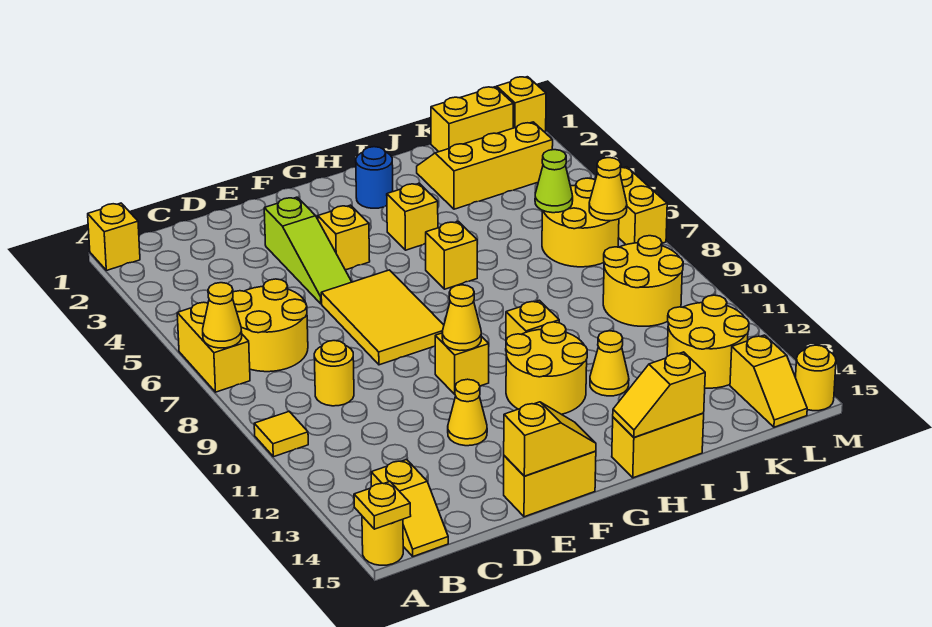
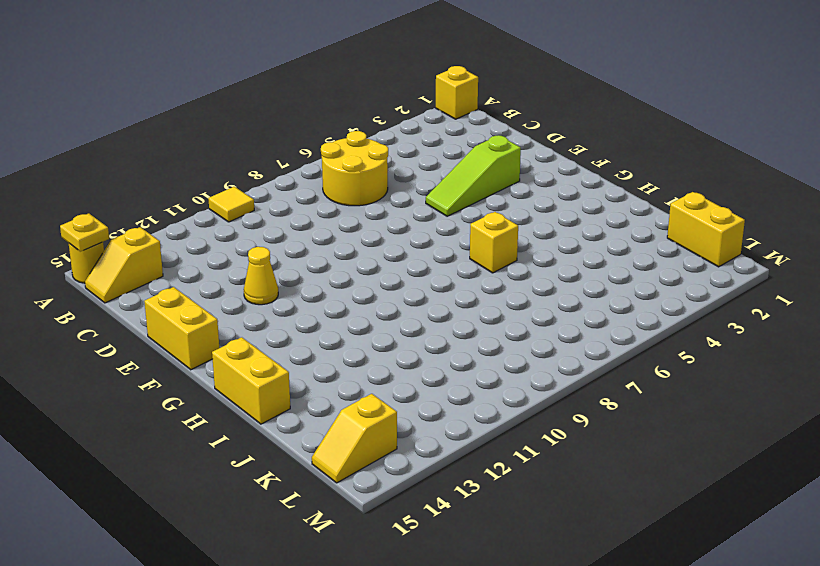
none -> yellow brick A6:A7 level 1
none -> yellow round brick C9 level 1
none -> yellow tile E6:F8 level 1
none -> yellow brick F4 level 1

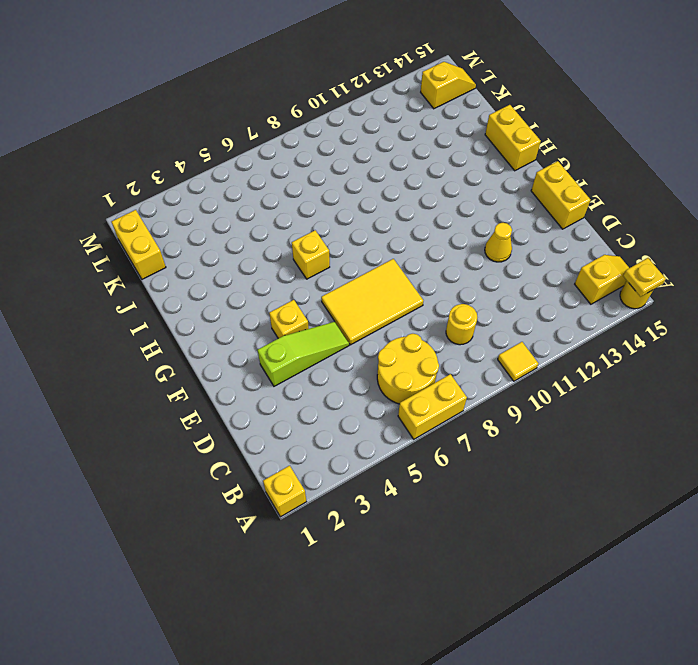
none -> yellow brick F10 level 1
none -> yellow round brick G11:H12 level 1
none -> blue round brick H2 level 1
none -> yellow brick H4 level 1

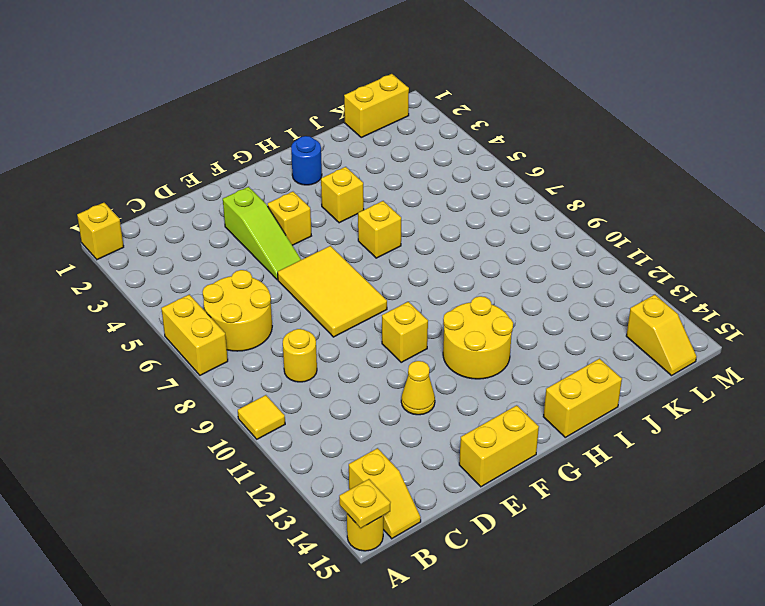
none -> yellow brick H10 level 1
none -> yellow cone I12 level 1
none -> yellow slope J2:L3 level 1 top 3
none -> yellow round brick K6:L7 level 1

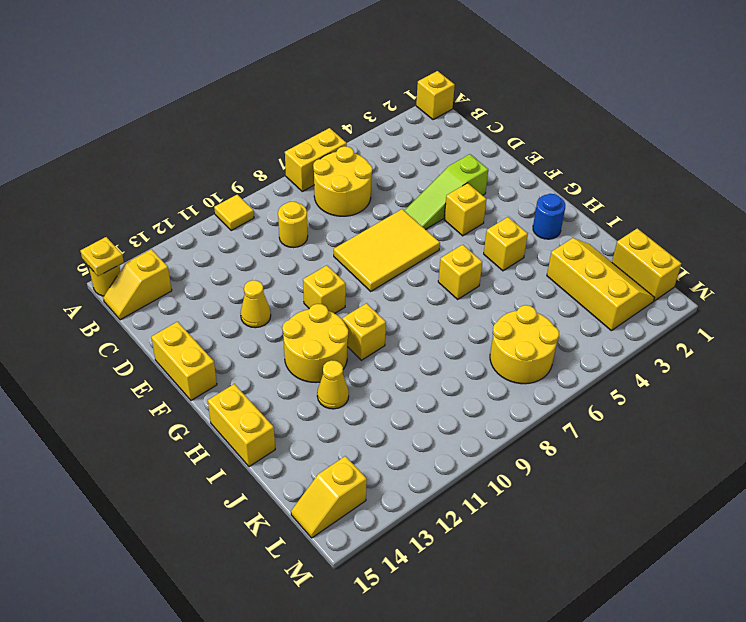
none -> yellow round brick K9:L10 level 1
none -> yellow round brick K12:L13 level 1
none -> yellow brick M1 level 1
none -> yellow brick M6:M7 level 1

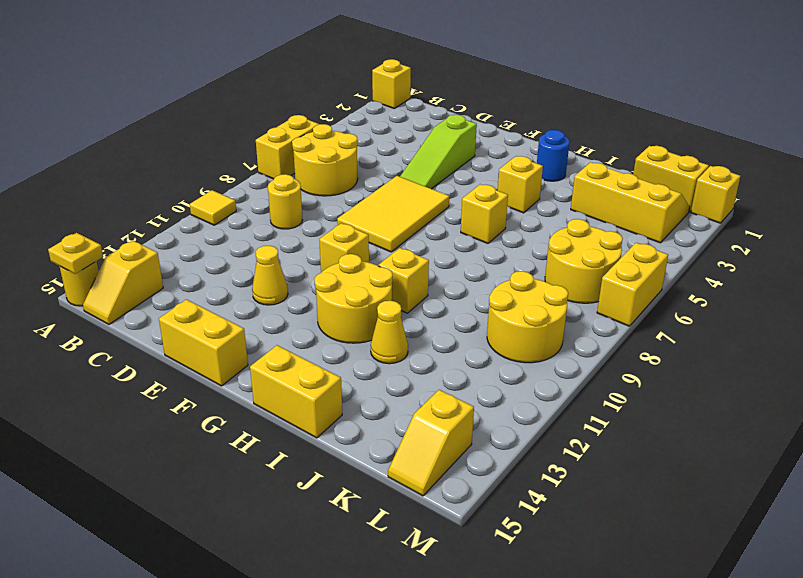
none -> yellow brick F4 level 1
none -> yellow round brick K12:L13 level 1
none -> yellow round brick M15 level 1
none -> yellow cone A7 level 2

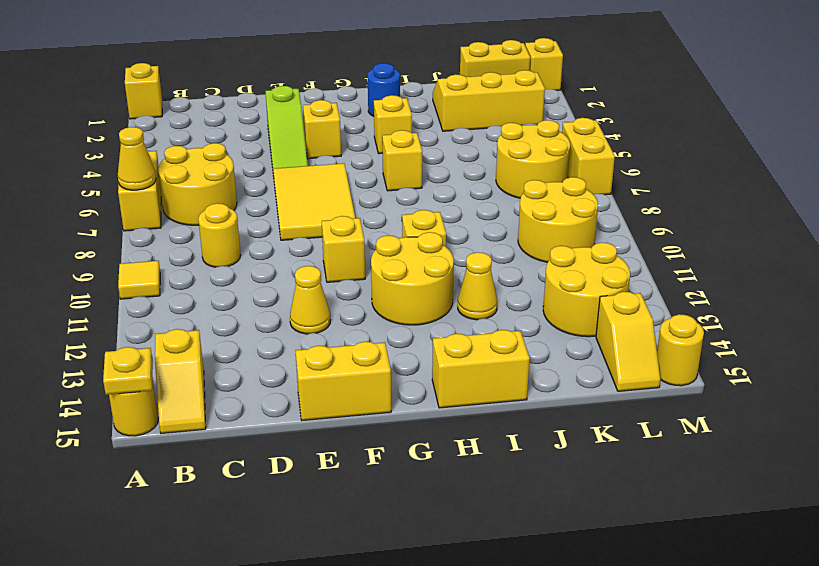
none -> yellow slope E15:F15 level 2 top E
none -> yellow cone F10 level 2
none -> yellow slope H15:I15 level 2 top I
none -> lime cone K6 level 2

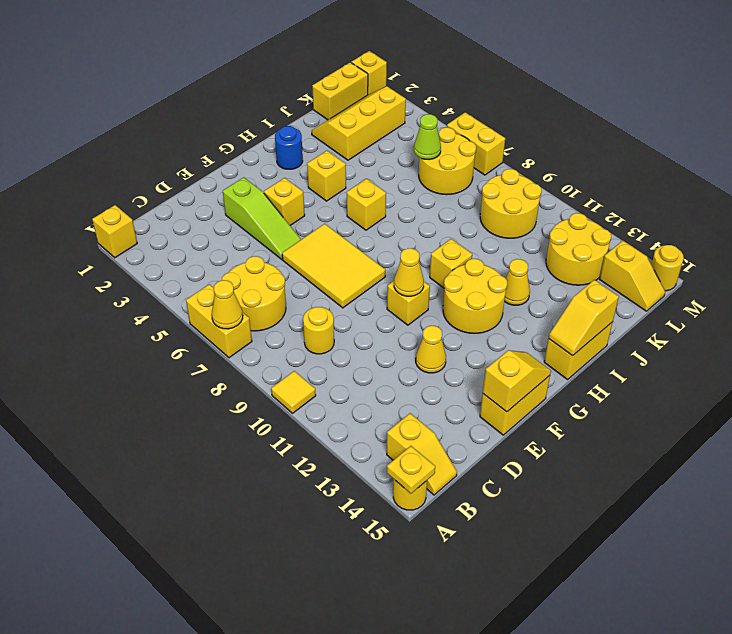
none -> yellow cone L7 level 2

